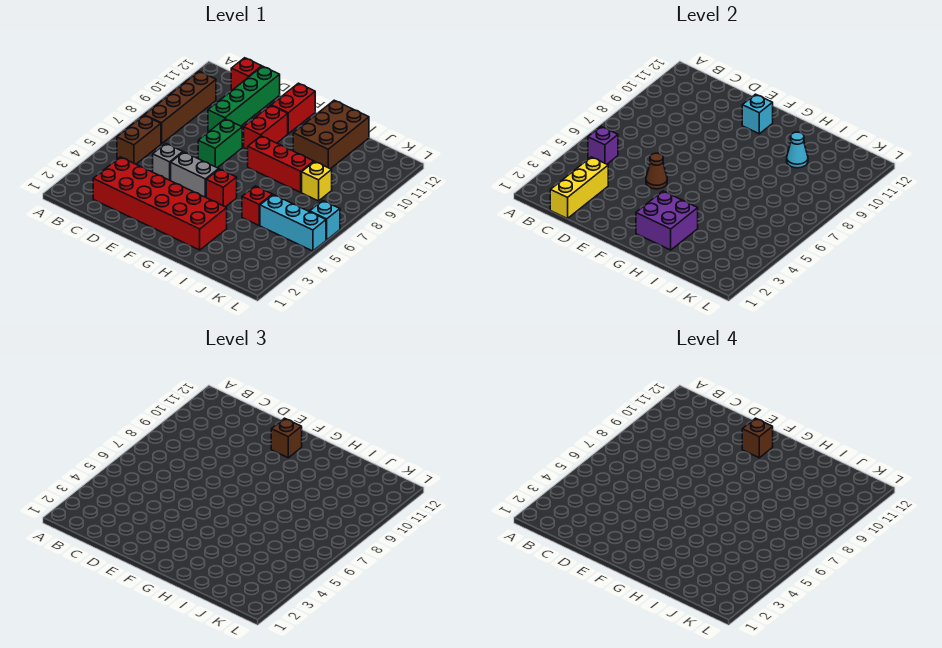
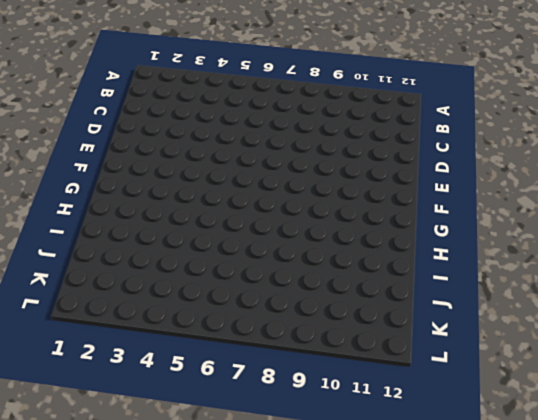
none -> brown brick B5:B6 level 1
none -> brown brick B7:B10 level 1
none -> red brick C2:H3 level 1

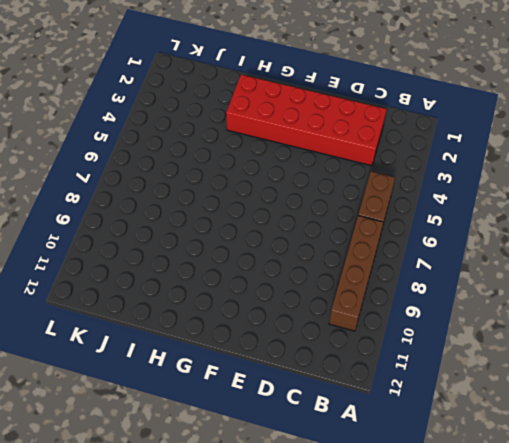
none -> red brick C12 level 1
none -> grey brick D5 level 1
none -> green brick D9:D12 level 1

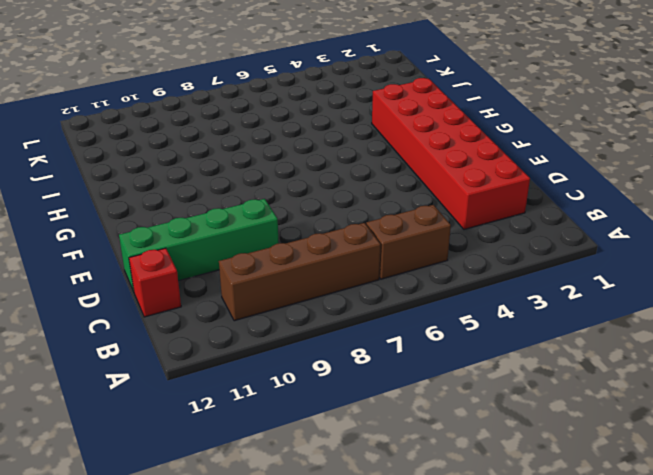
none -> grey brick D5 level 1
none -> grey brick E5:F5 level 1
none -> green brick E7:E8 level 1

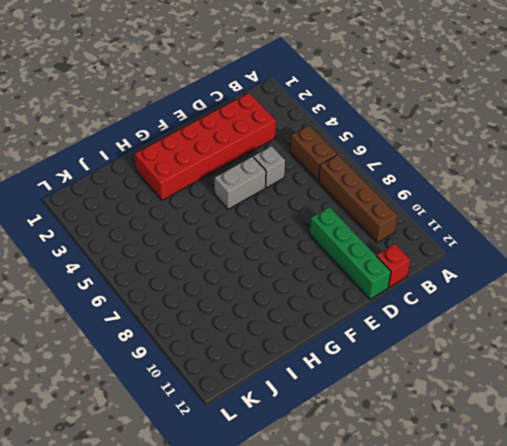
none -> green brick E7:E8 level 1
none -> red brick F9:F10 level 1
none -> red brick F11:F12 level 1

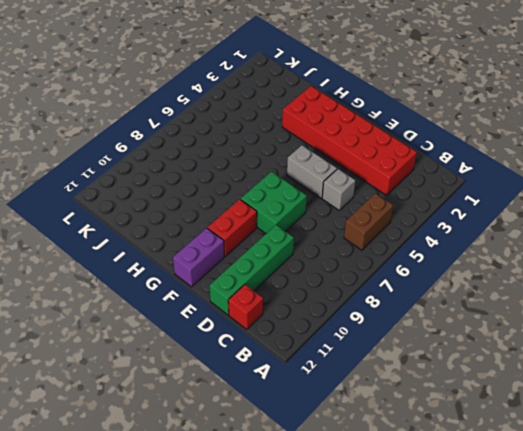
green brick E7:F8 level 1 -> green brick E7:E8 level 1
purple brick F11:F12 level 1 -> red brick F11:F12 level 1
none -> brown brick B7:B10 level 1
none -> red brick G5 level 1
none -> red brick G8:I8 level 1

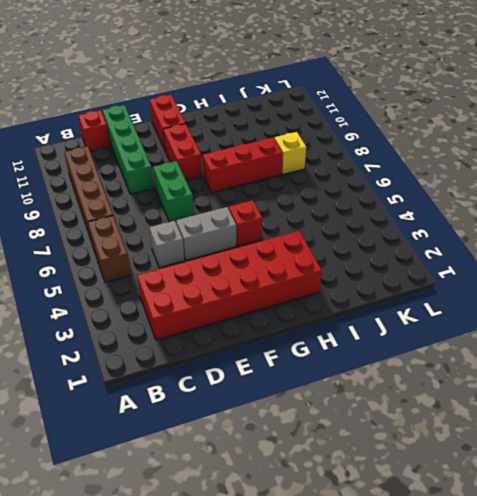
none -> brown brick H10:I12 level 1
none -> red brick I5 level 1
none -> cyan brick J5:L5 level 1

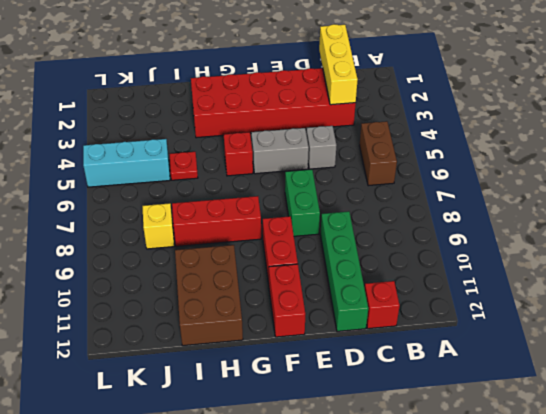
red plate I5 level 1 -> red brick I5 level 1
none -> brown brick B7:B10 level 1
none -> cyan brick L6 level 1
none -> purple brick B5 level 2

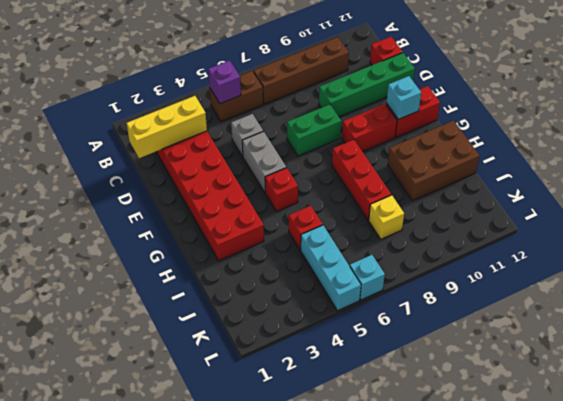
none -> brown cone E5 level 2
none -> purple brick G2:H3 level 2
none -> cyan cone I10 level 2

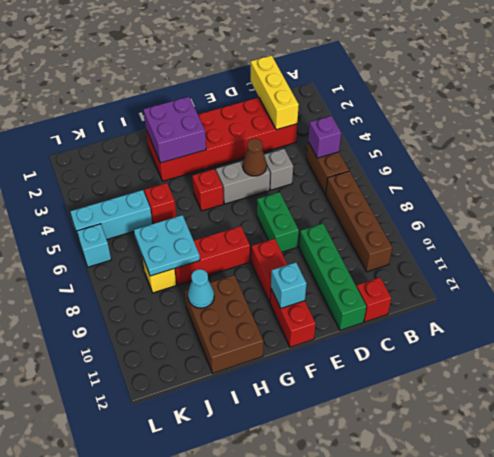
cyan plate I7:J8 level 2 -> none
none -> brown brick F11 level 3
none -> brown brick F11 level 4

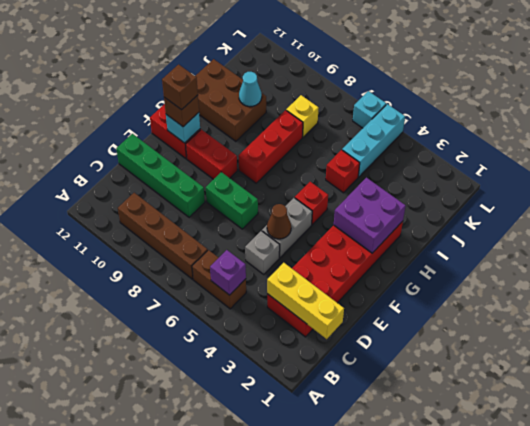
none -> red brick C12 level 1

